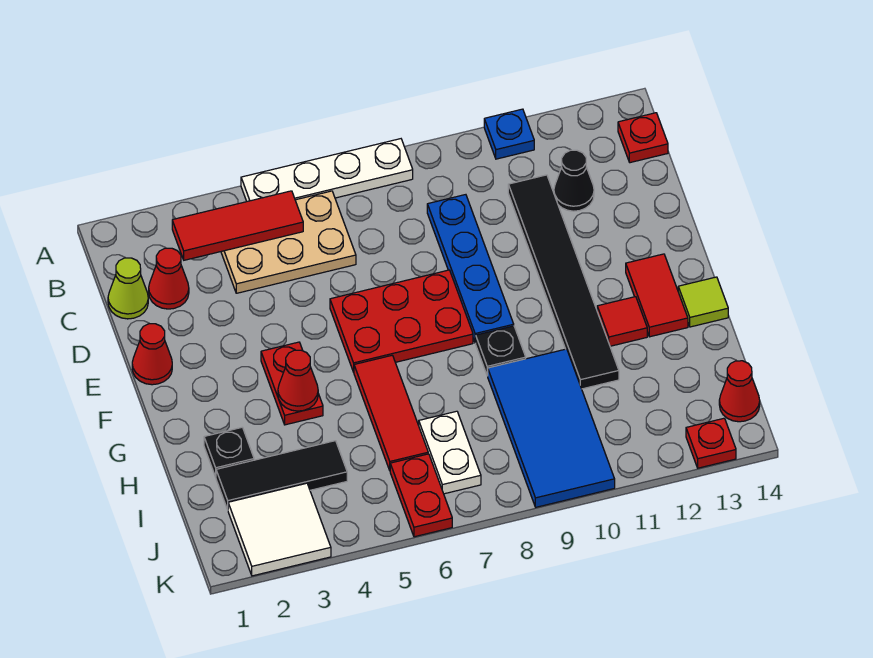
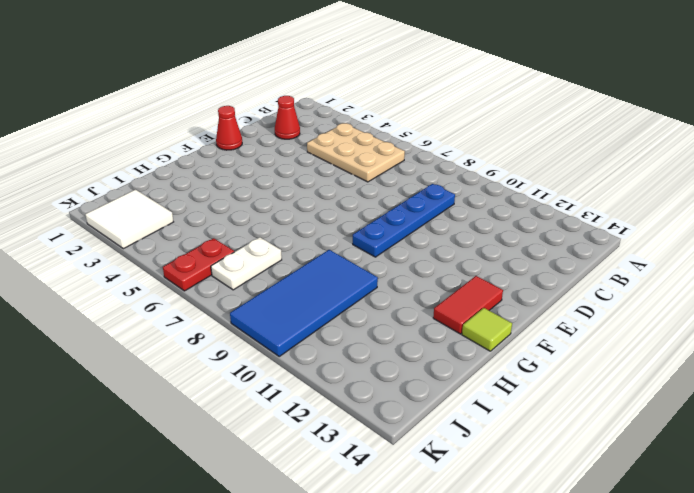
none -> white plate A5:A8 level 1
none -> blue plate A11 level 1
none -> red plate B14 level 1

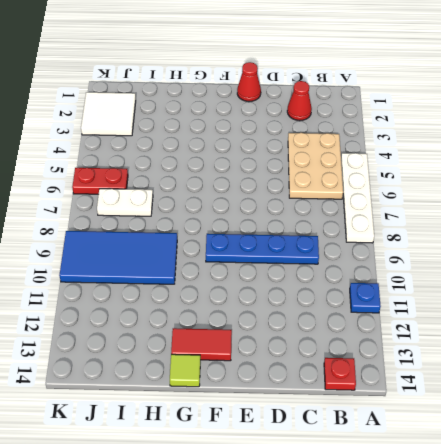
none -> lime cone C1 level 1
none -> black tile C11:H11 level 1
none -> black cone C12 level 1

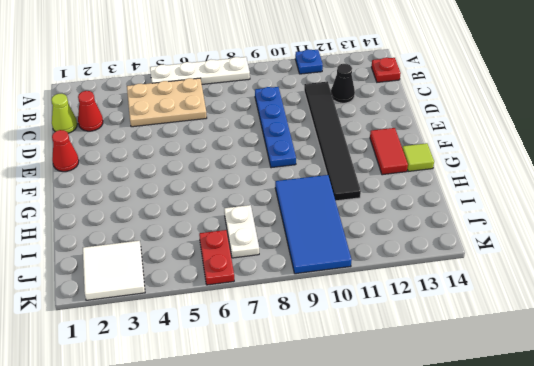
none -> red plate E6:F8 level 1
none -> red plate F4:G4 level 1
none -> red tile G6:I6 level 1

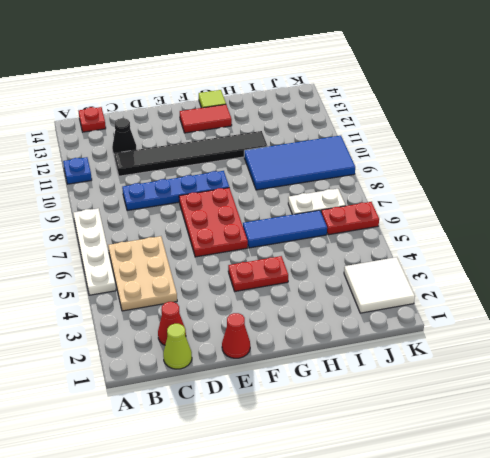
blue tile G6:I6 level 1 -> red tile G6:I6 level 1
none -> black plate G9 level 1
none -> red tile G12 level 1
none -> black plate H2 level 1

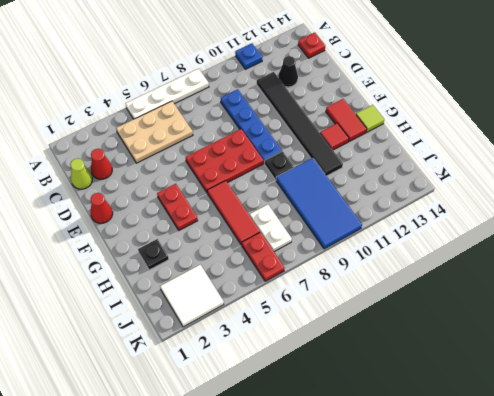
none -> black tile I2:I4 level 1
none -> red cone J14 level 1
none -> red plate K13 level 1

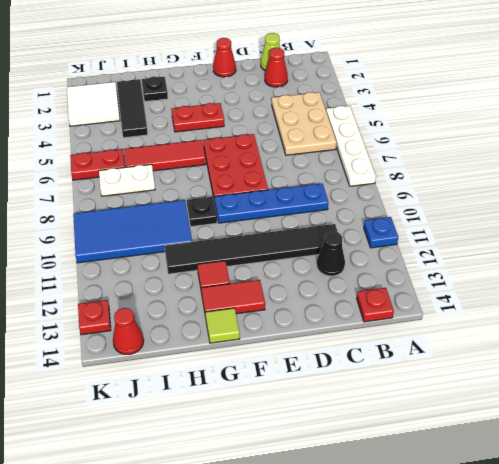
none -> red tile B3:B5 level 2
none -> red cone G4 level 2

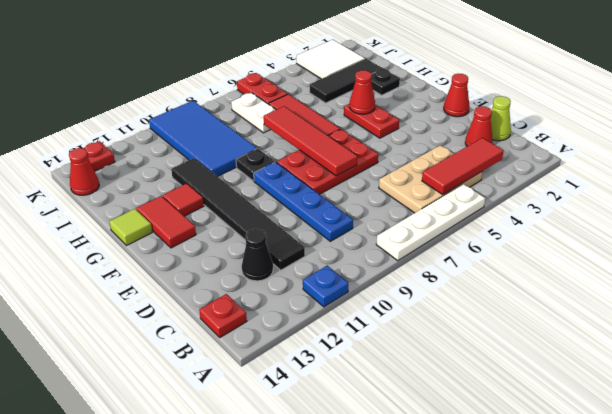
red tile E7:H7 level 2 -> none

